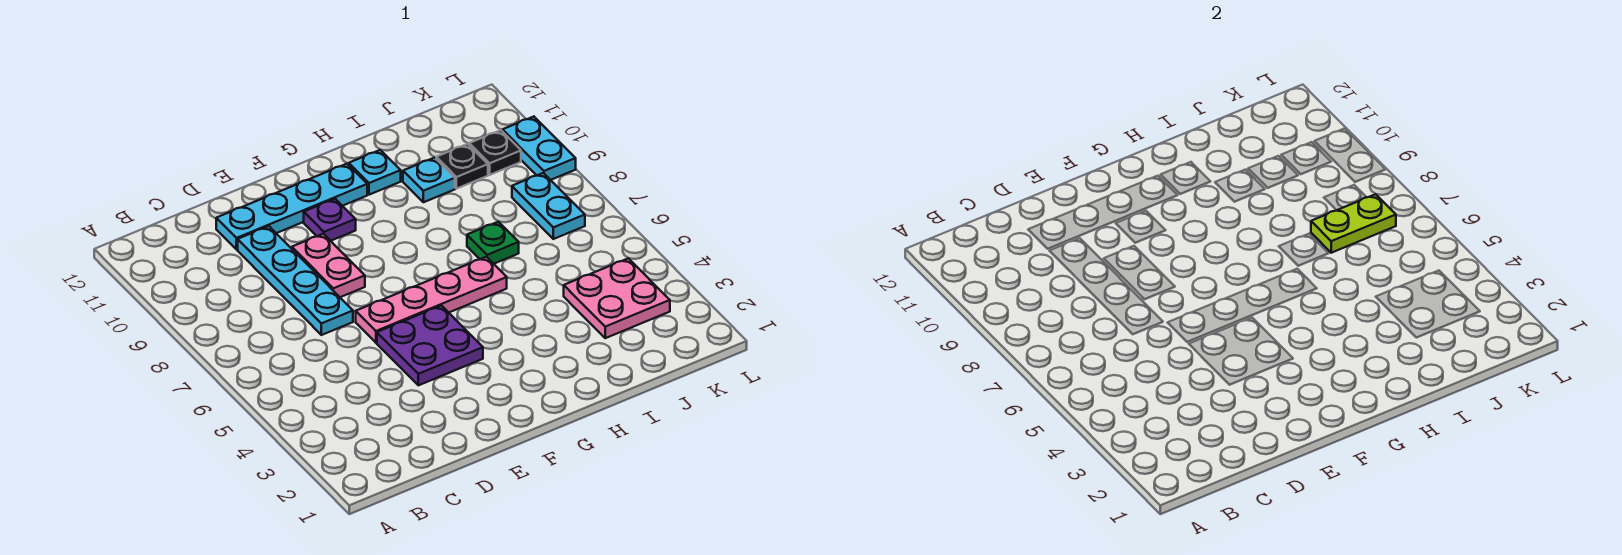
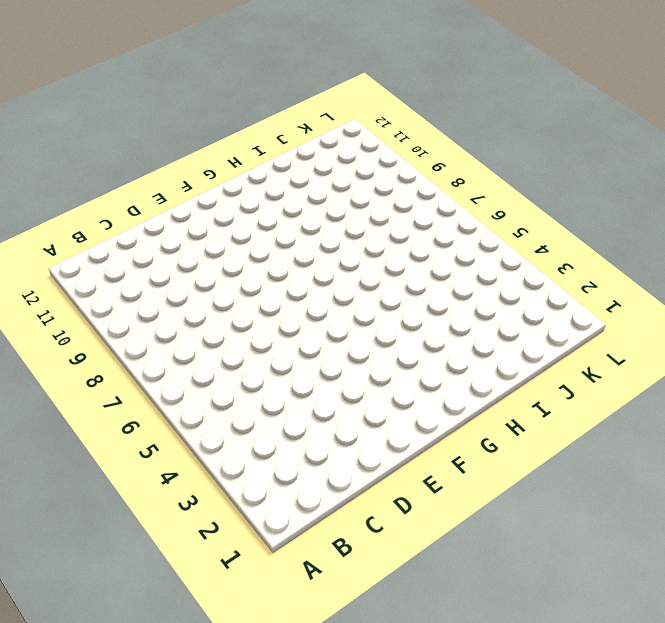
none -> cyan plate D7:D10 level 1
none -> cyan plate D11:G11 level 1
none -> purple plate E4:F5 level 1

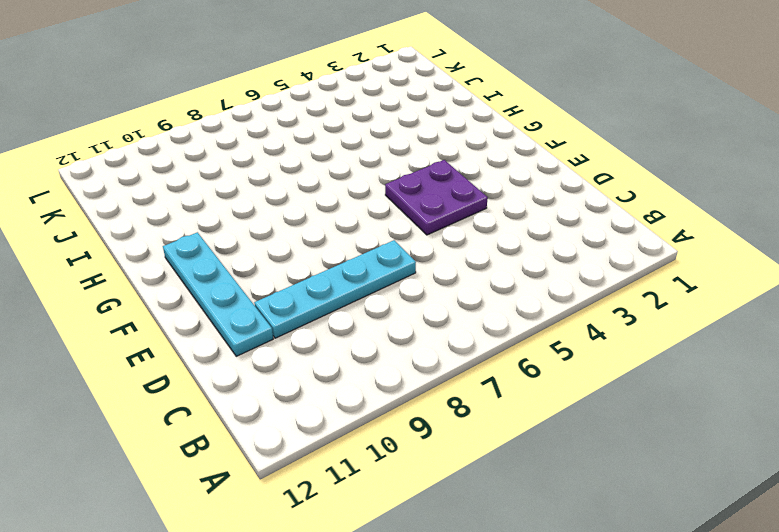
none -> pink plate E6:H6 level 1
none -> pink plate E8:E9 level 1
none -> purple plate F10 level 1

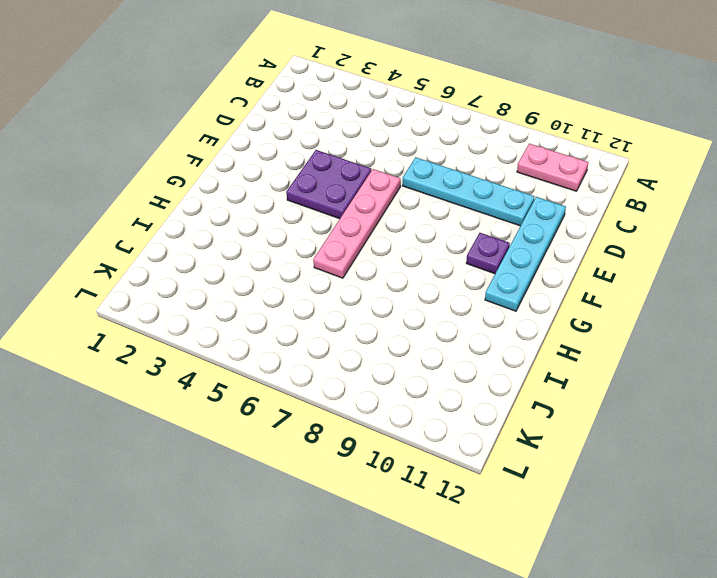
pink plate B10:B11 level 1 -> pink plate E8:E9 level 1
none -> cyan plate H11 level 1
none -> green plate I7 level 1
none -> cyan plate I10 level 1

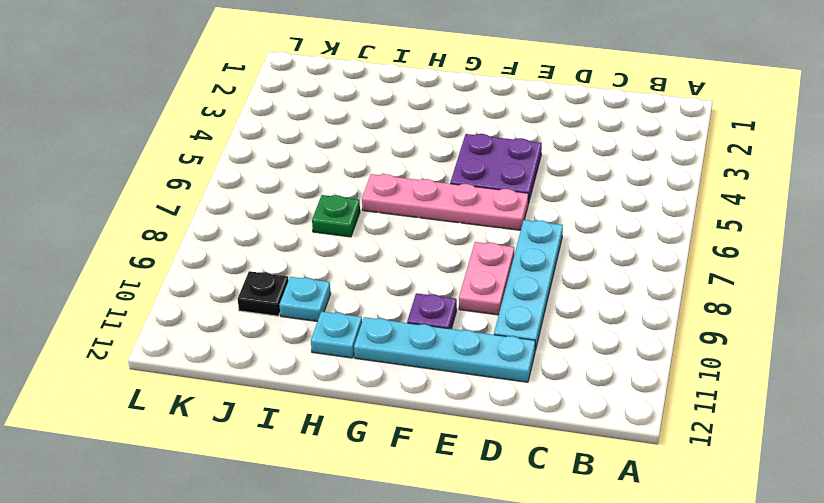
none -> pink plate J3:K4 level 1
none -> cyan plate K7:K8 level 1
none -> black plate K10 level 1

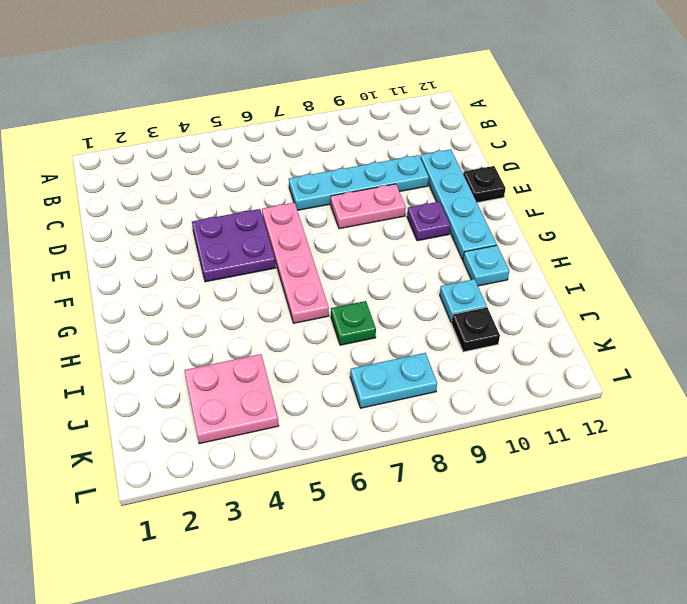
black plate E12 level 1 -> black plate K10 level 1
none -> cyan plate L9:L10 level 1
none -> lime plate J7:K7 level 2

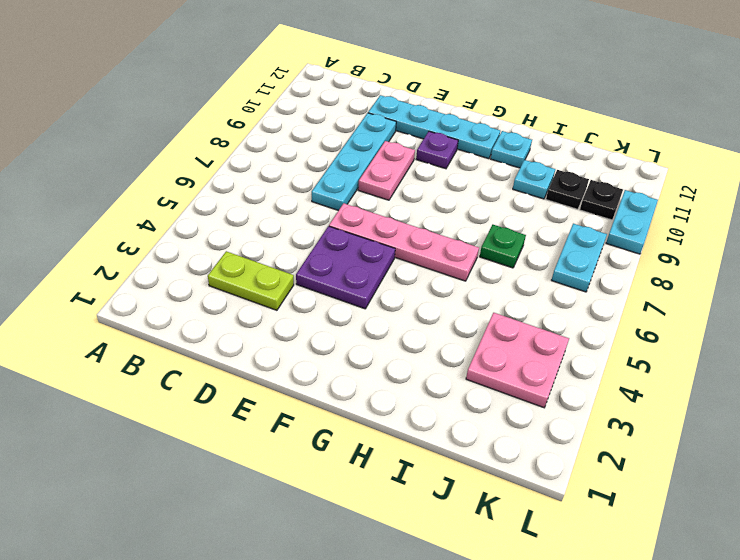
lime plate C3:D3 level 1 -> lime plate J7:K7 level 2

